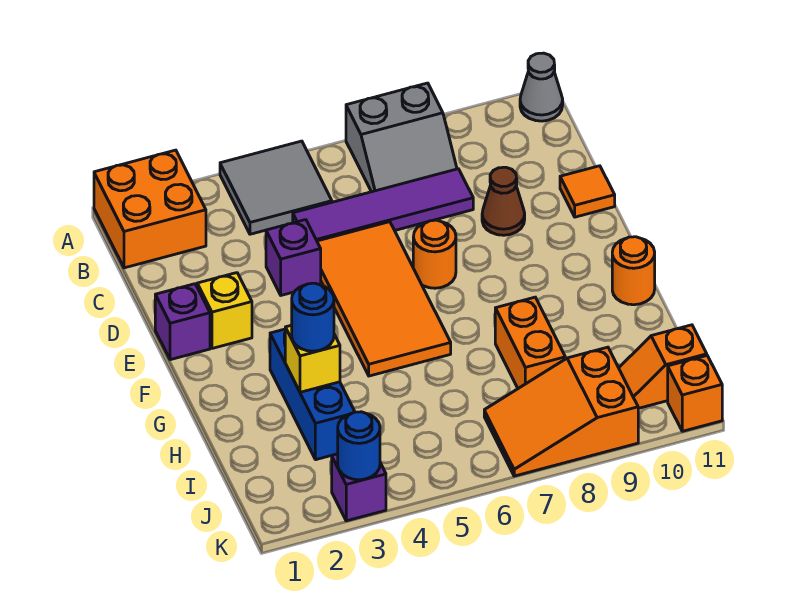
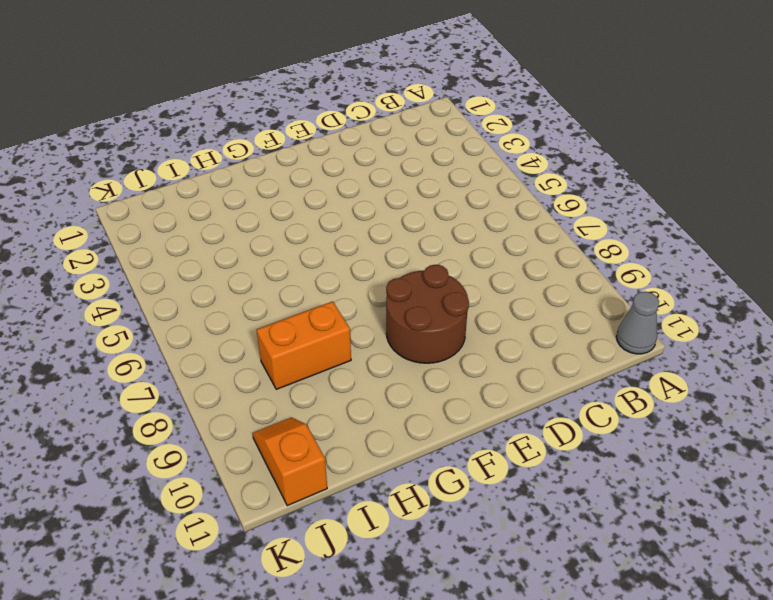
brown round brick E8:F9 level 1 -> none
none -> orange brick A1:B2 level 1
none -> grey tile A4:B5 level 1
none -> grey slope A7:B8 level 1 top A

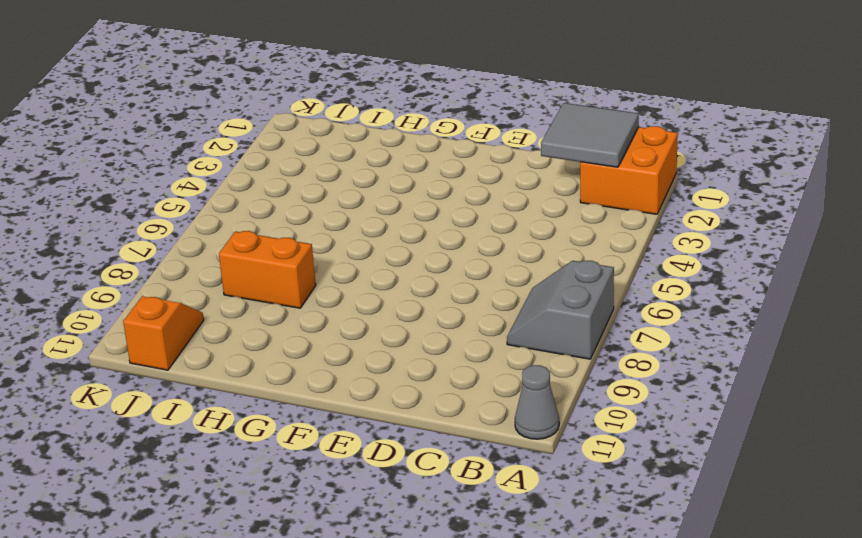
grey tile B1:C2 level 2 -> grey tile A4:B5 level 1
none -> purple tile C5:C8 level 1
none -> purple brick D4 level 1
none -> orange tile D5:G6 level 1

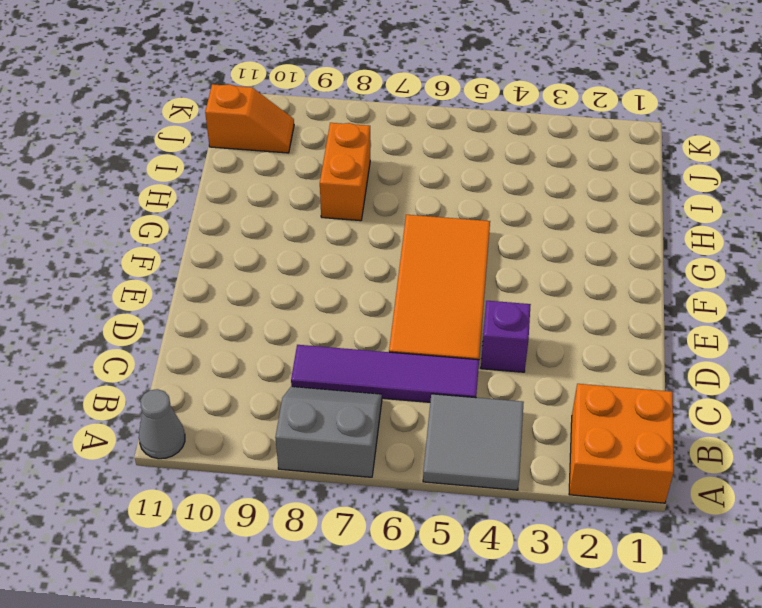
none -> brown cone D9 level 1
none -> orange tile D11 level 1
none -> purple brick E1 level 1

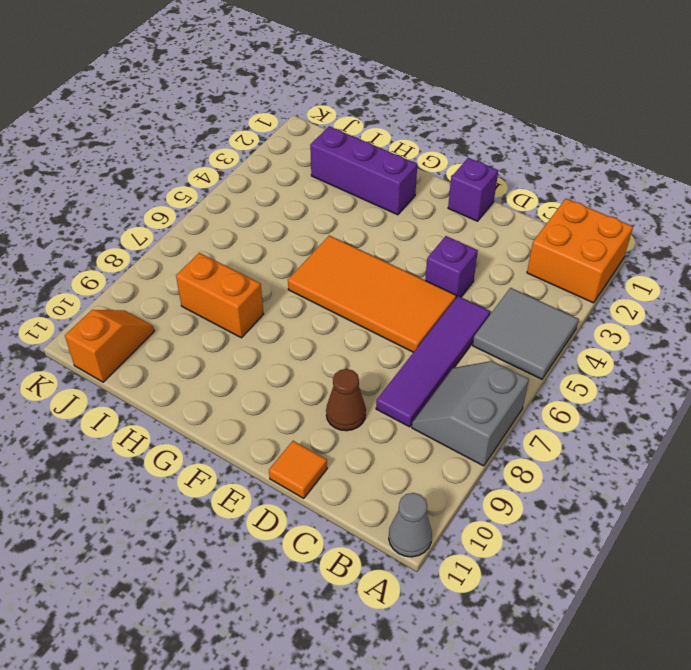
purple brick G2:I2 level 1 -> none
none -> yellow brick E2 level 1
none -> orange round brick E7 level 1
none -> blue brick G3:I3 level 1

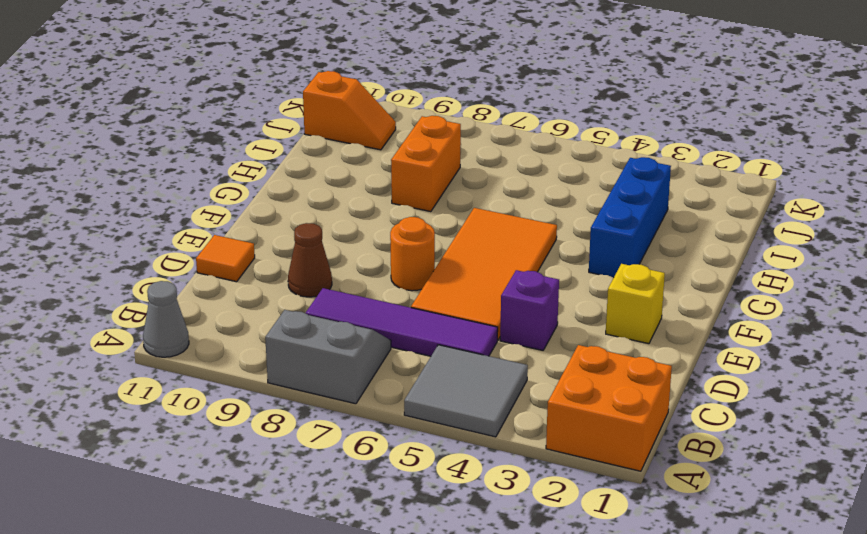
none -> purple brick E1 level 1
none -> orange round brick G11 level 1
none -> orange slope J7:K9 level 1 top 9

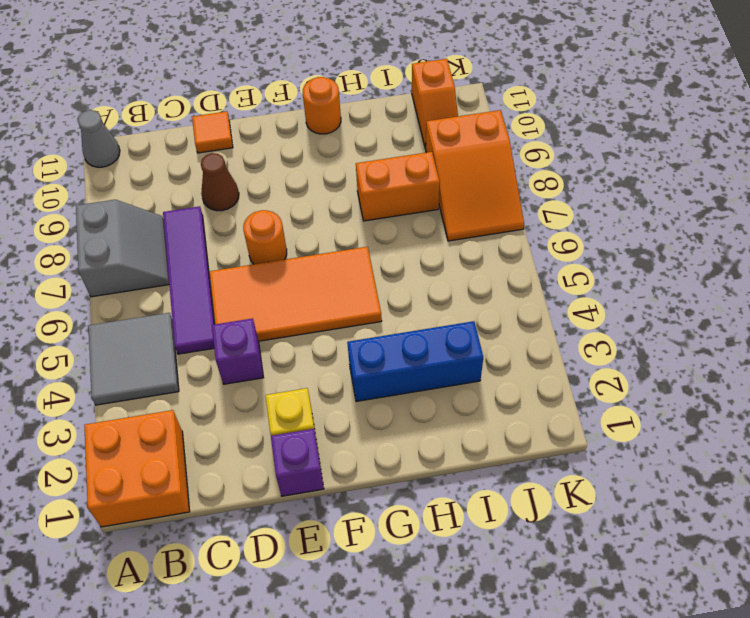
none -> purple brick K3 level 1
none -> orange brick K11 level 1
none -> yellow brick H3 level 2

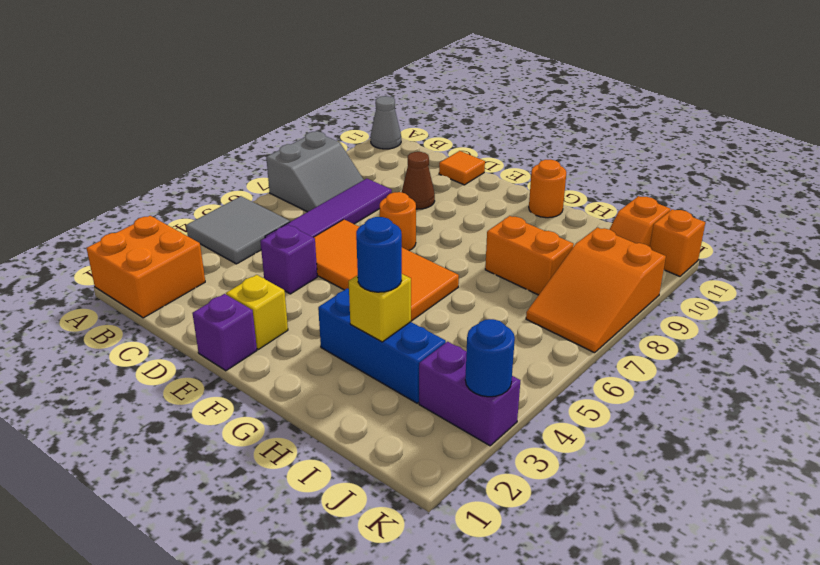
purple brick J3:K3 level 1 -> purple brick K3 level 1

